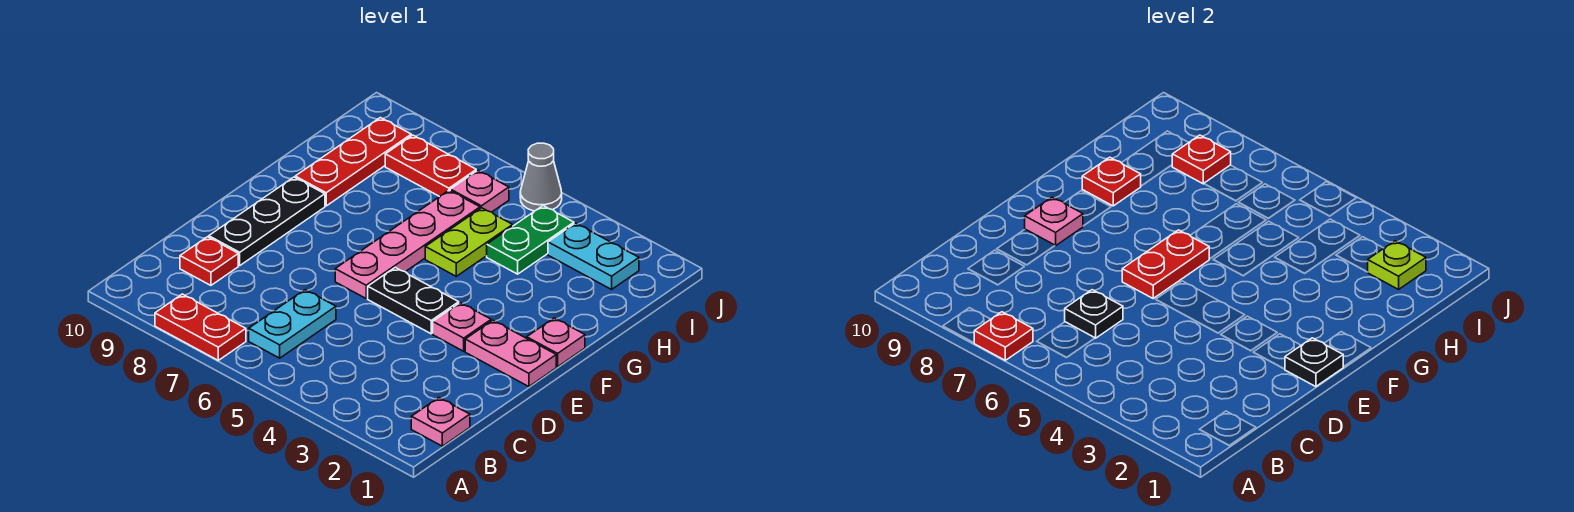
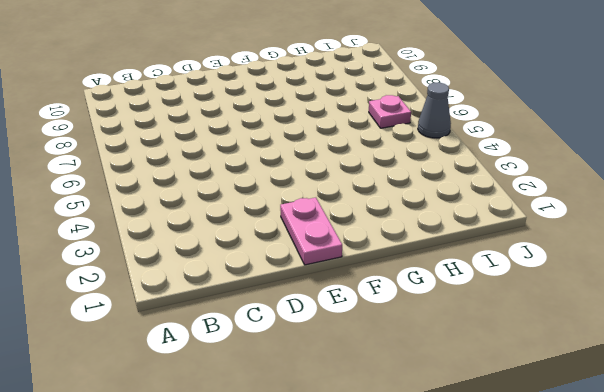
none -> red plate A7:A8 level 1
none -> pink plate B1 level 1
none -> cyan plate B6:C6 level 1

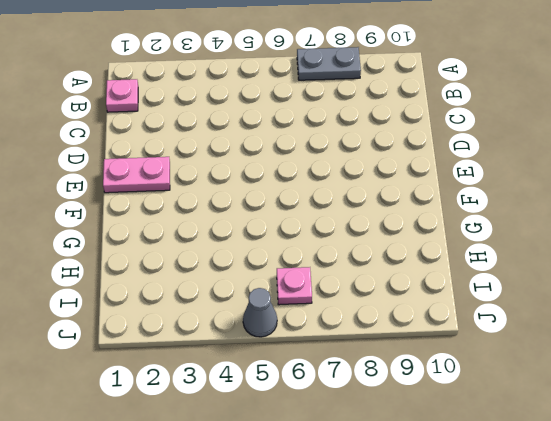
grey plate A7:A8 level 1 -> red plate A7:A8 level 1
none -> cyan plate B6:C6 level 1
none -> red plate C9 level 1
none -> black plate D9:F9 level 1

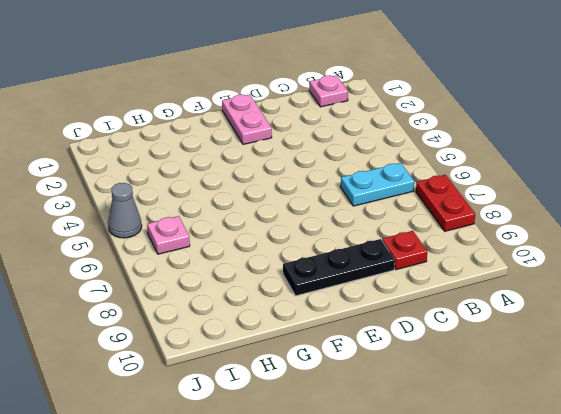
none -> pink plate E3 level 1
none -> black plate E4:E5 level 1
none -> pink plate E6:H6 level 1

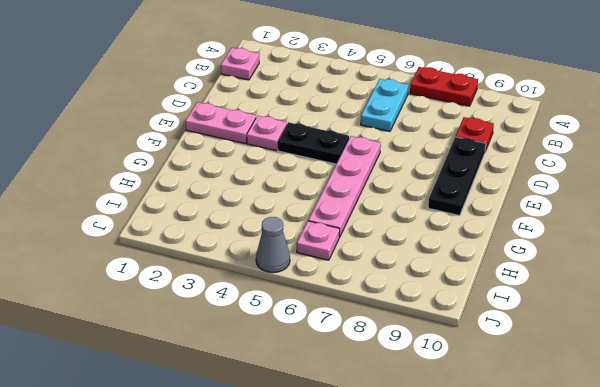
none -> pink plate F1 level 1
none -> lime plate G5:H5 level 1
none -> red plate G9:I9 level 1

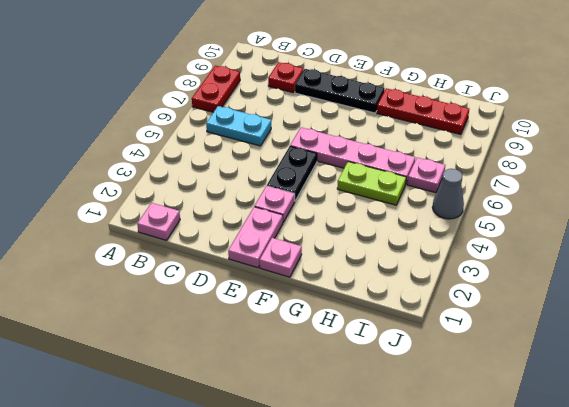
none -> green plate H4:I4 level 1
none -> cyan plate I2:I3 level 1
none -> red plate I7:I8 level 1

